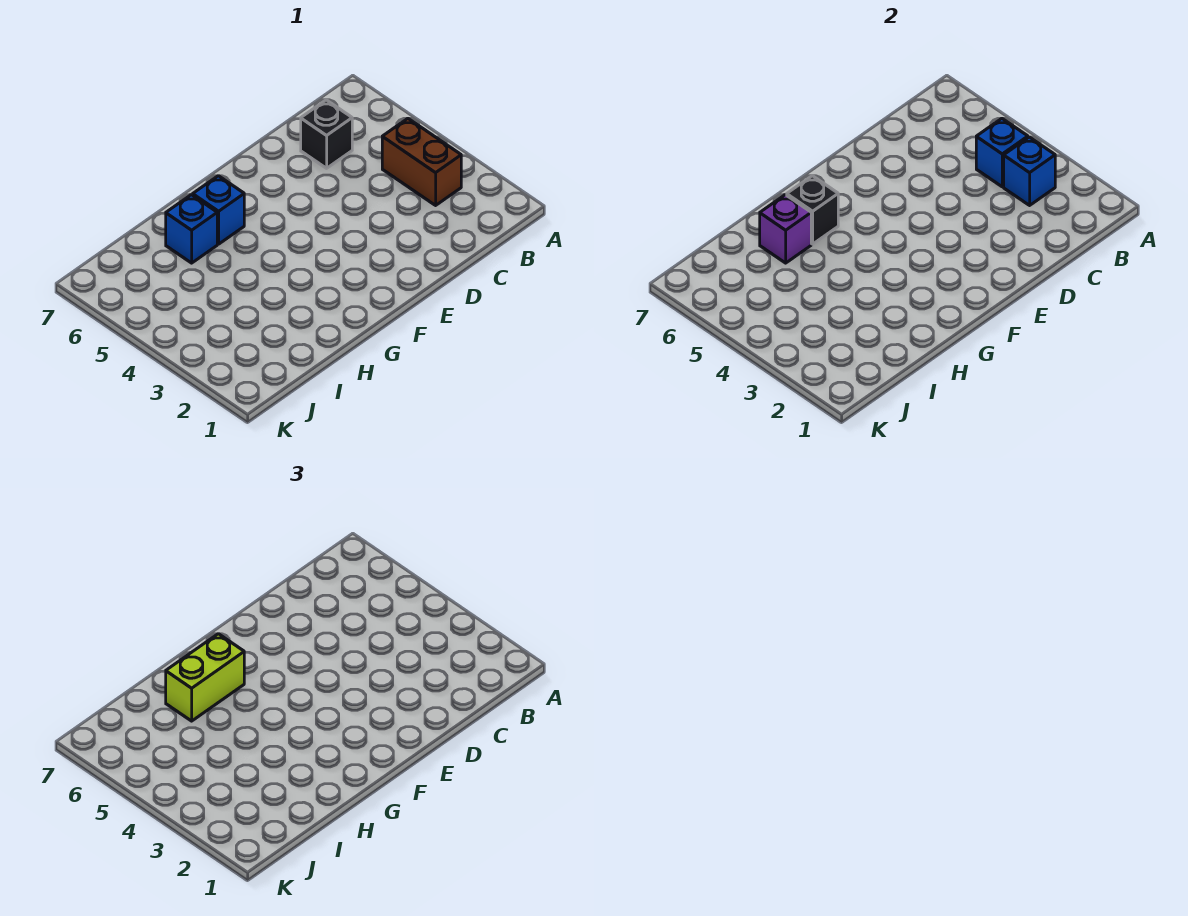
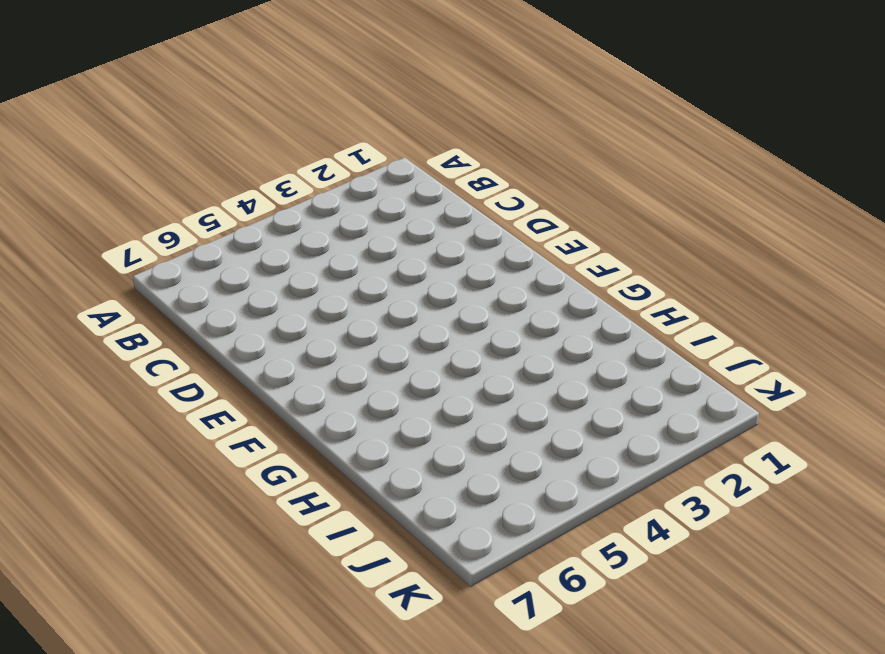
none -> brown brick B3:B4 level 1
none -> black brick C6 level 1

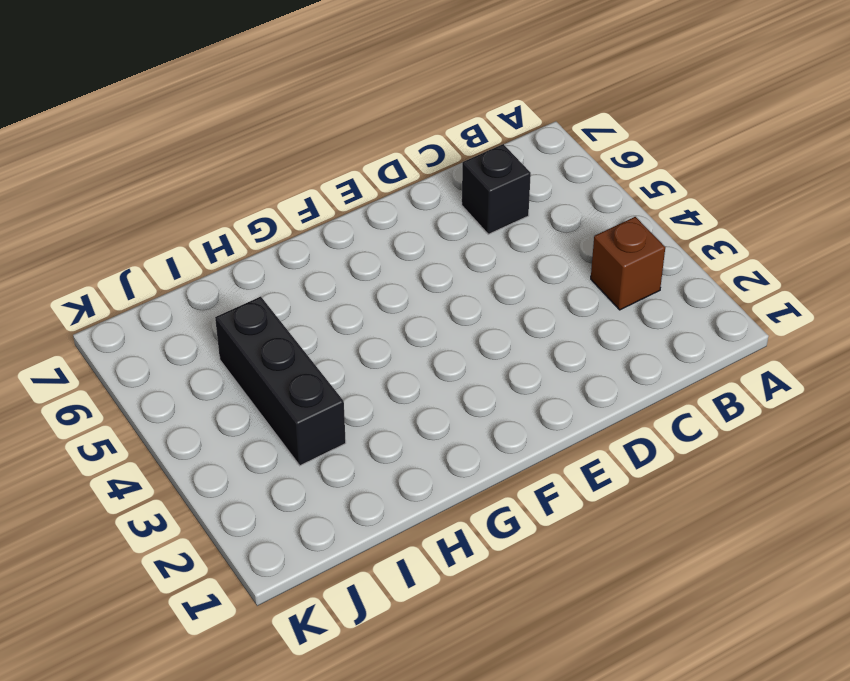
brown brick B3 level 1 -> brown brick B3:B4 level 1
black brick I3:I5 level 1 -> none
none -> blue brick G6 level 1
none -> blue brick H6 level 1

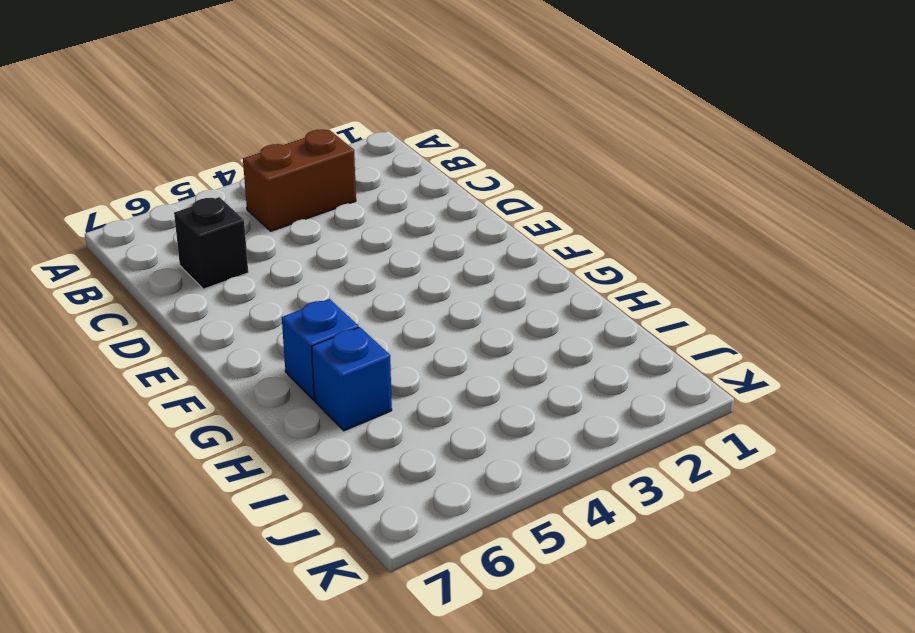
none -> blue brick B3 level 2
none -> blue brick B4 level 2

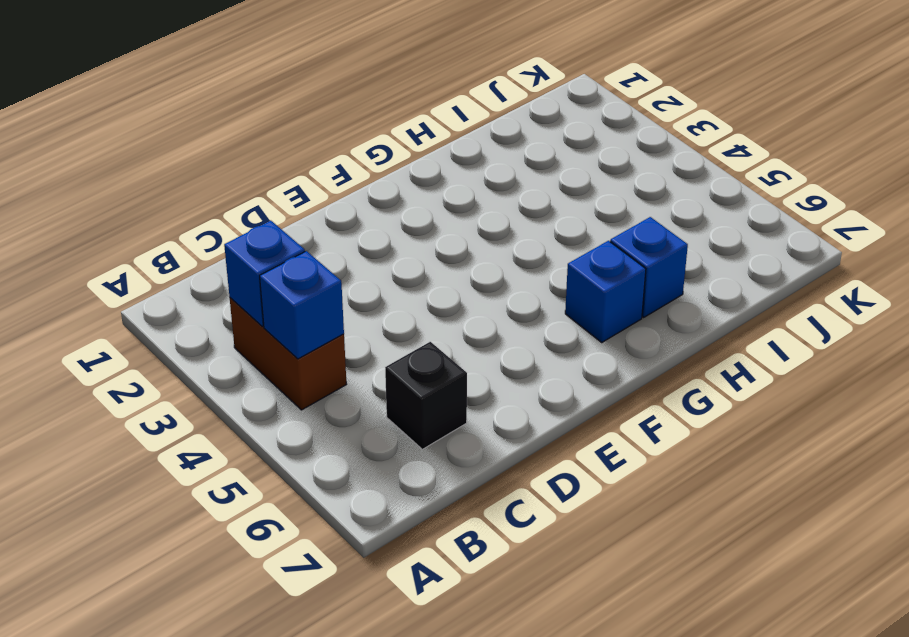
none -> black brick G6 level 2
none -> purple brick H6 level 2

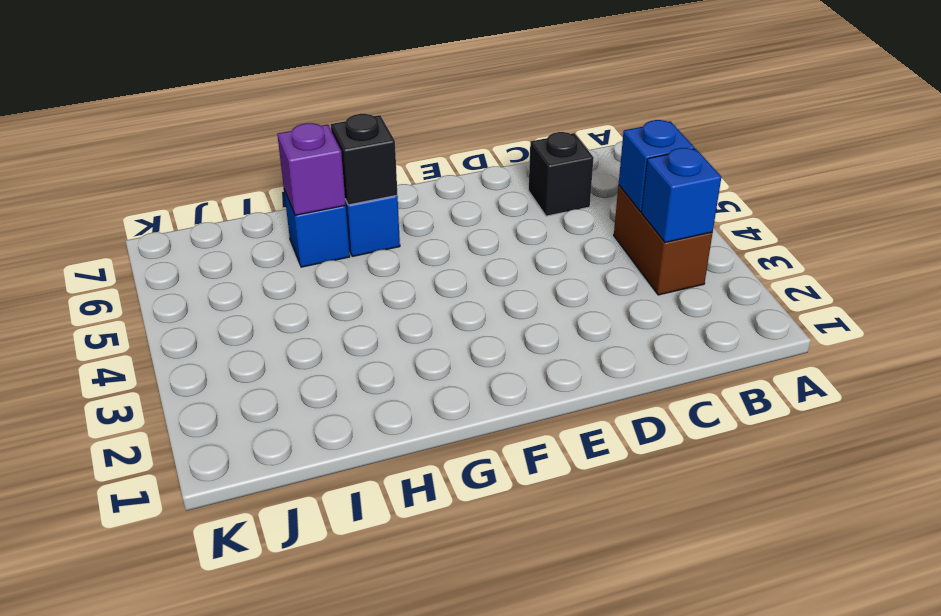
none -> lime brick G6:H6 level 3

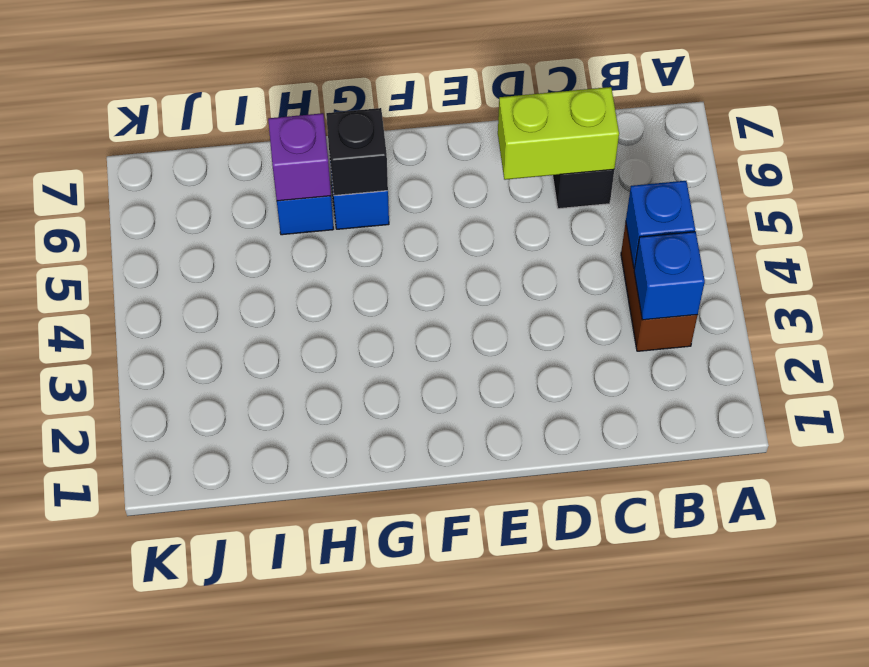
lime brick C6:D6 level 2 -> lime brick G6:H6 level 3

